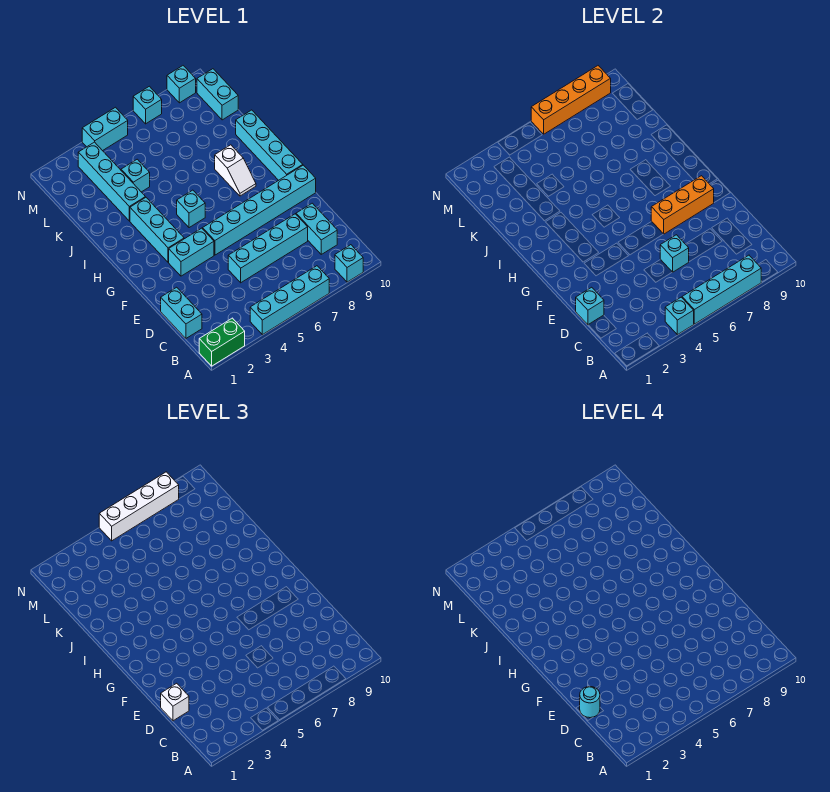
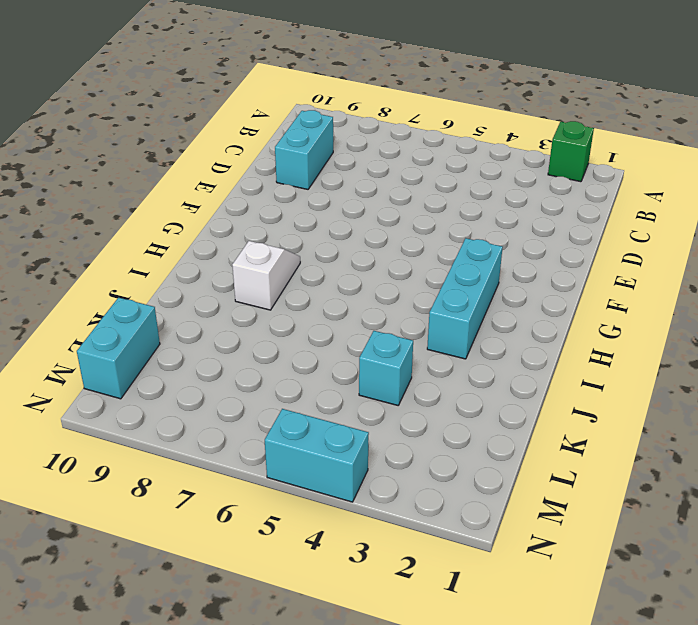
green brick A2 level 1 -> green brick A1:A2 level 1
none -> cyan brick A4:A7 level 1
none -> cyan brick A9 level 1
none -> cyan brick C1:D1 level 1

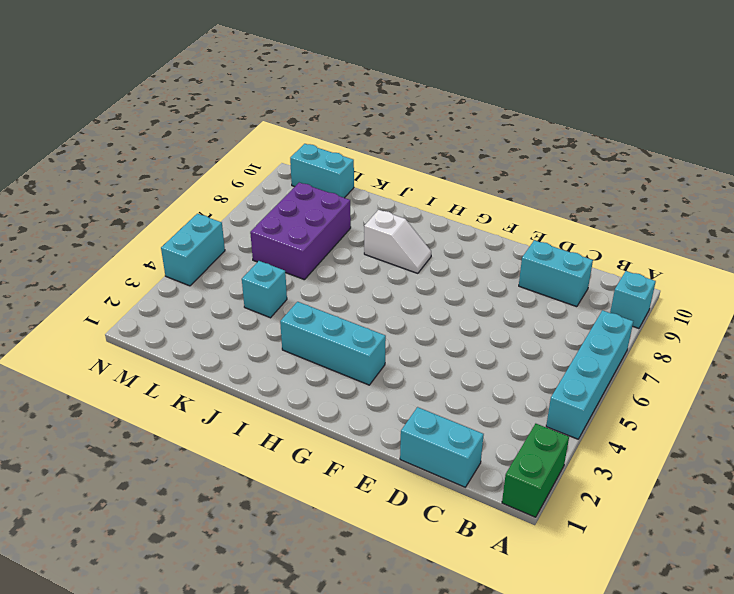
purple brick K6:L8 level 1 -> none
none -> cyan brick D5:D8 level 1
none -> cyan brick F3:F4 level 1
none -> cyan brick F5:F10 level 1

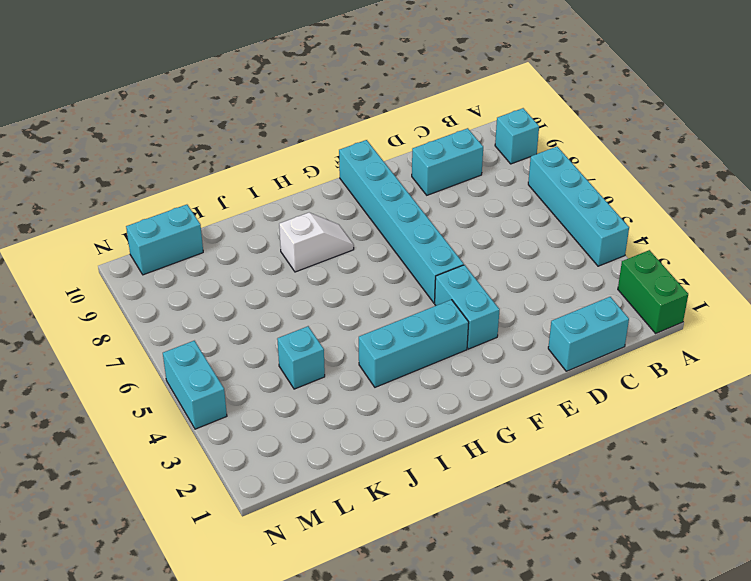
none -> cyan brick D5:D8 level 1
none -> cyan brick G10:J10 level 1
none -> cyan brick H5 level 1

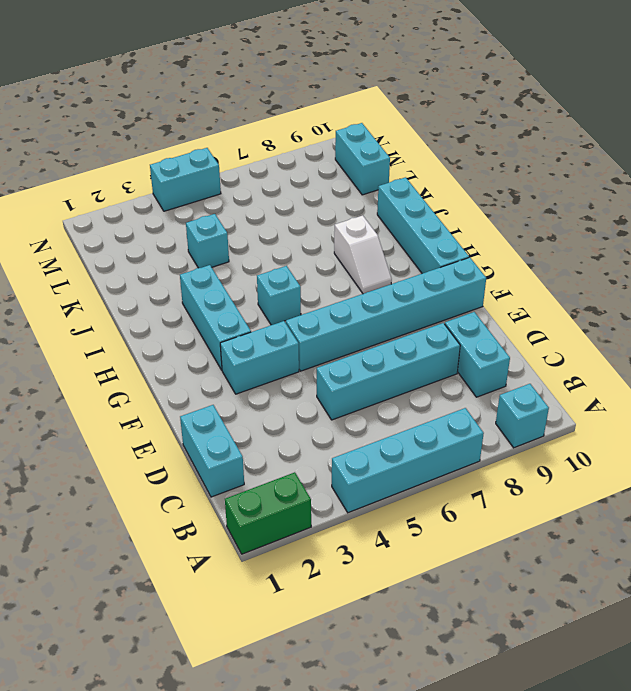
none -> cyan brick J3:M3 level 1
none -> cyan brick N7 level 1
none -> cyan brick N9 level 1

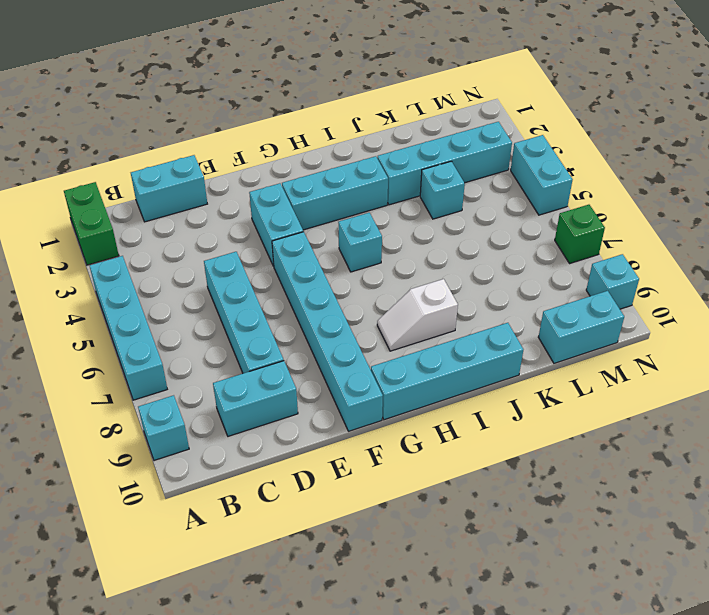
green brick N7 level 1 -> cyan brick N7 level 1
none -> cyan brick A4 level 2
none -> cyan brick A5:A8 level 2
none -> cyan brick D1 level 2

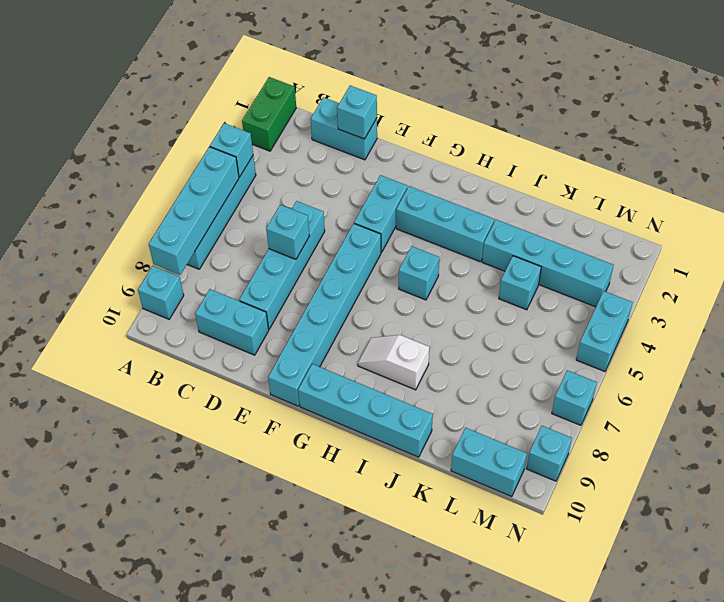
none -> orange brick F7:F9 level 2
none -> orange brick N6:N9 level 2
none -> white brick D1 level 3

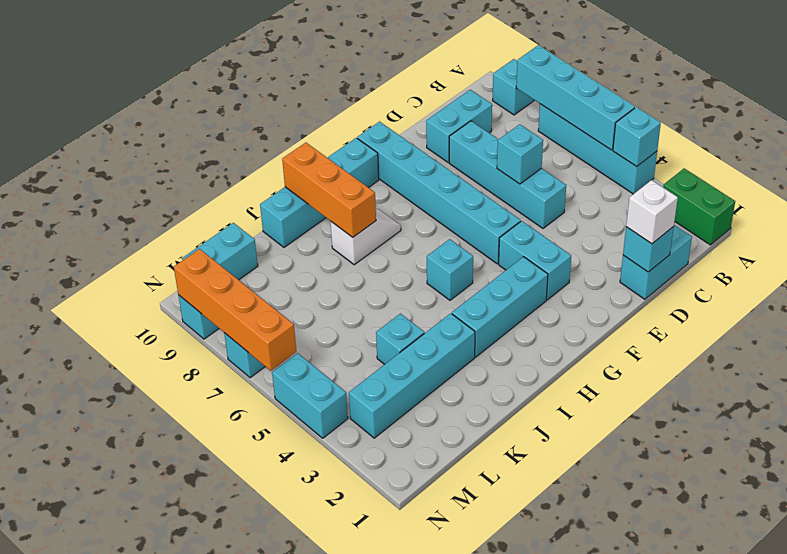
orange brick I8:I10 level 2 -> orange brick F7:F9 level 2
none -> white brick N5:N8 level 3
none -> cyan round brick D1 level 4

